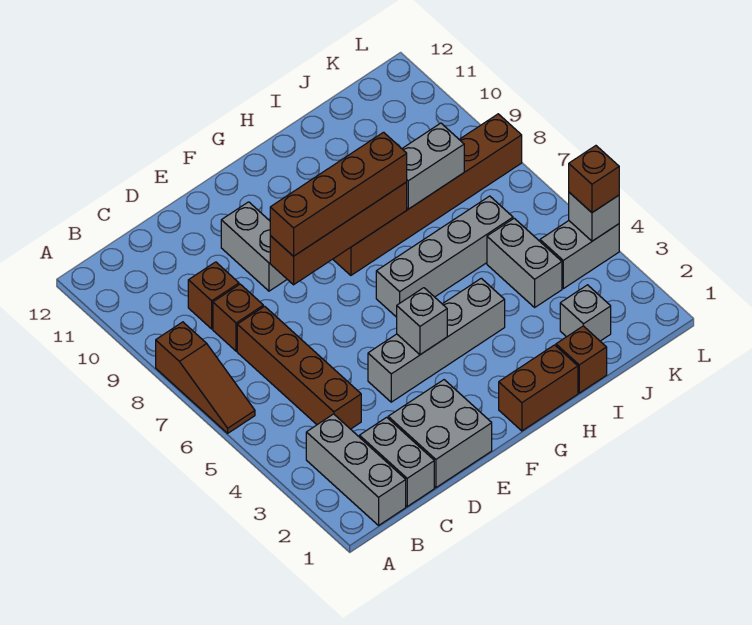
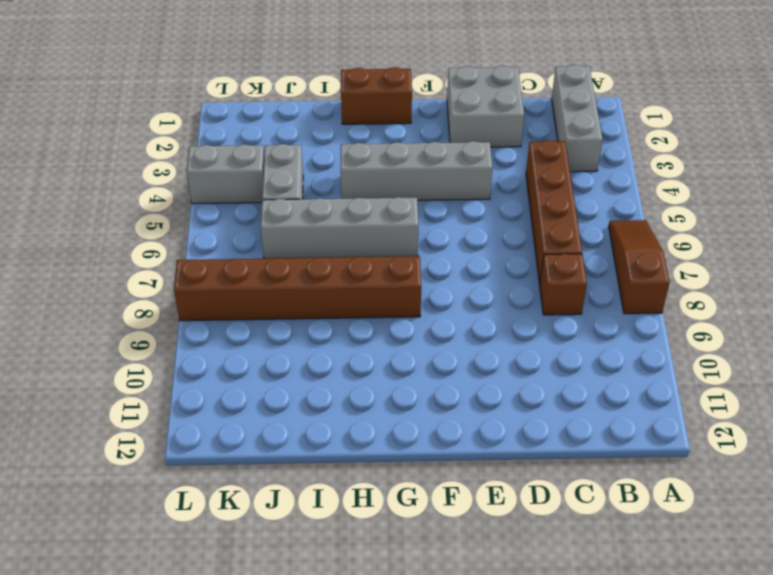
none -> grey brick C1:C2 level 1
none -> brown brick C9 level 1
none -> grey brick E9:E10 level 1

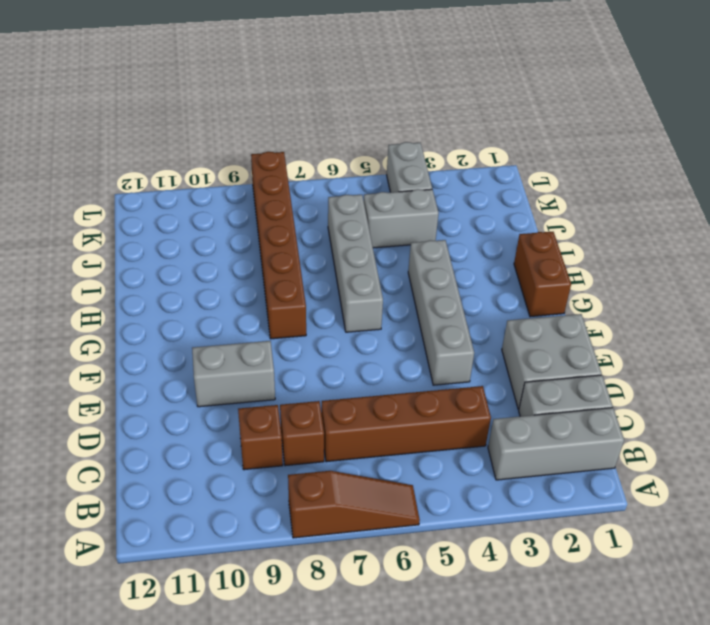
none -> brown brick I1 level 1
none -> grey brick J2 level 1
none -> brown brick E8:H8 level 2

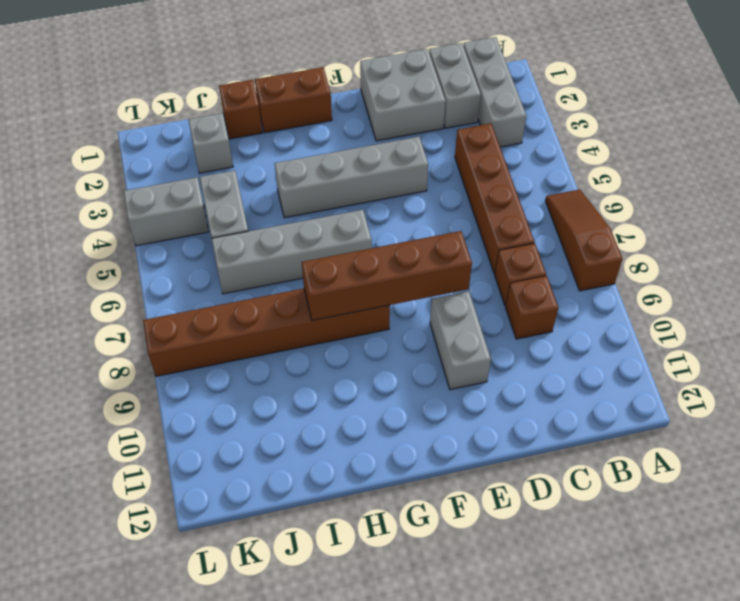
none -> grey brick F4 level 2
none -> grey brick I8:J8 level 2
none -> grey brick L4 level 2

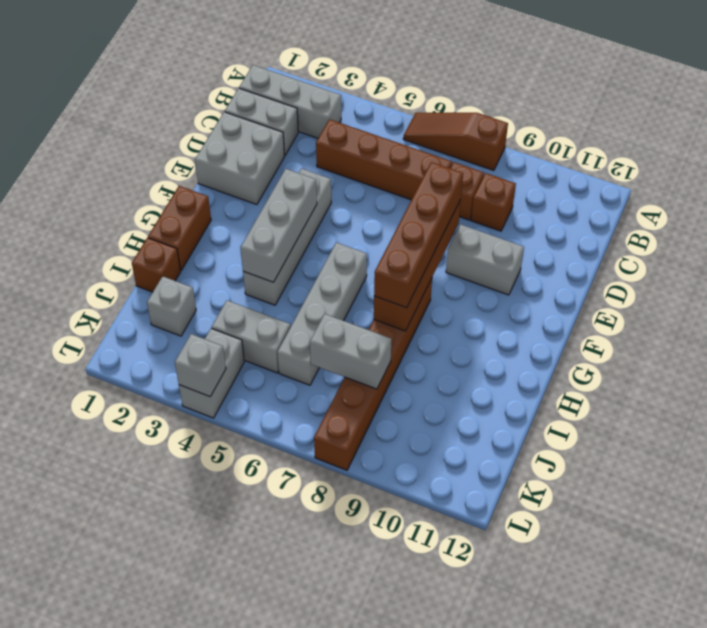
grey brick F4:H4 level 2 -> grey brick F4 level 2
grey brick J7:J8 level 2 -> grey brick I8:J8 level 2
none -> brown brick L4 level 3

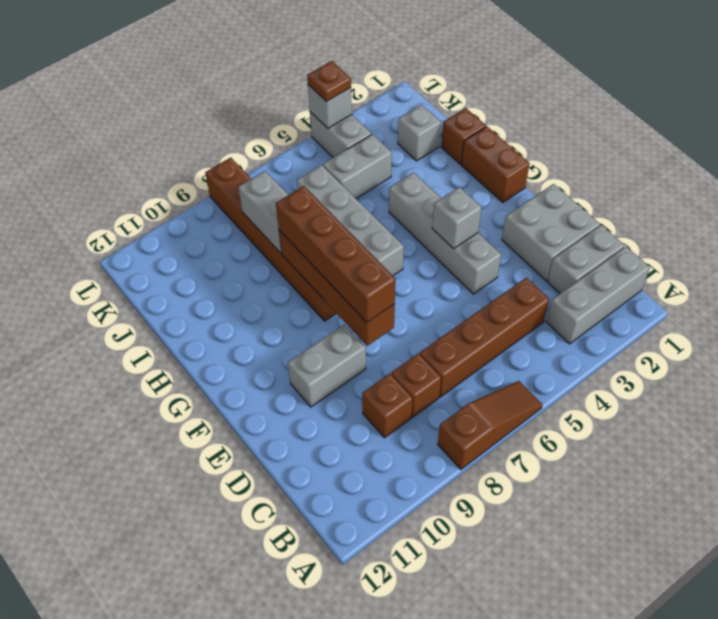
brown plate L4 level 3 -> brown brick L4 level 3

